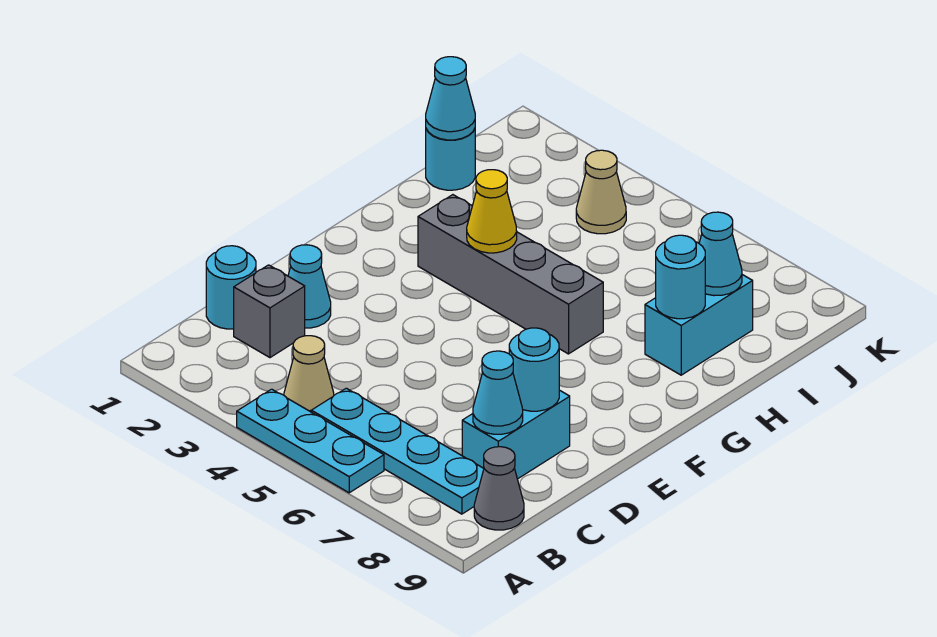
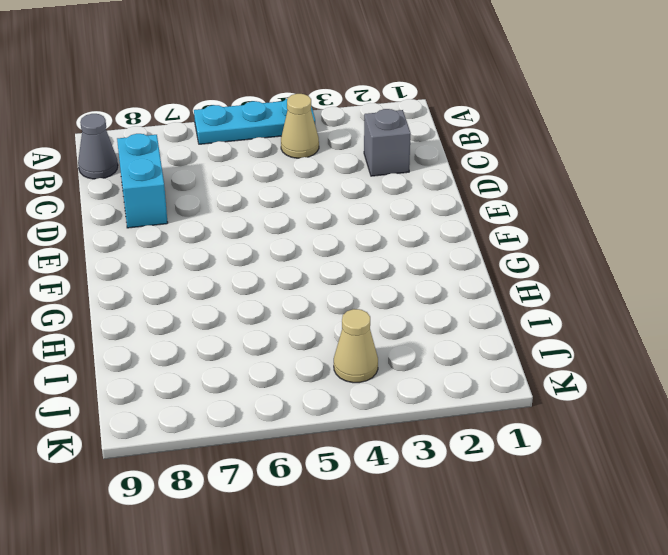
none -> cyan plate B5:B8 level 1
none -> cyan round brick C1 level 1
none -> cyan cone D2 level 1

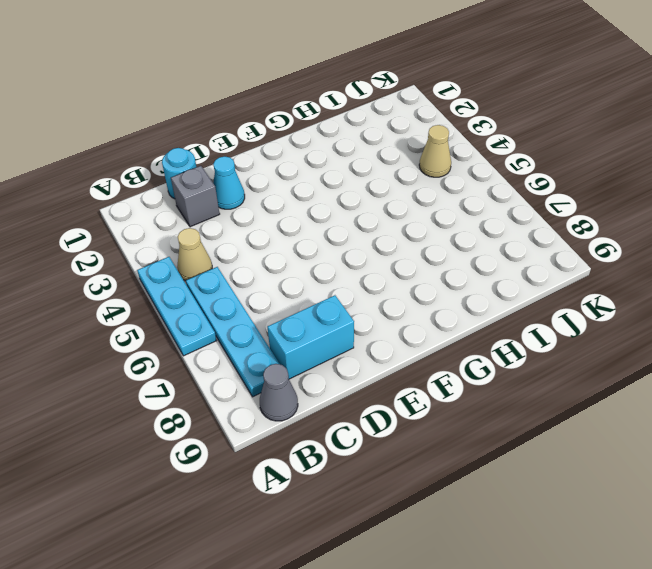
none -> grey brick G3:G6 level 1
none -> cyan brick H8:I8 level 1
none -> cyan round brick I1 level 1

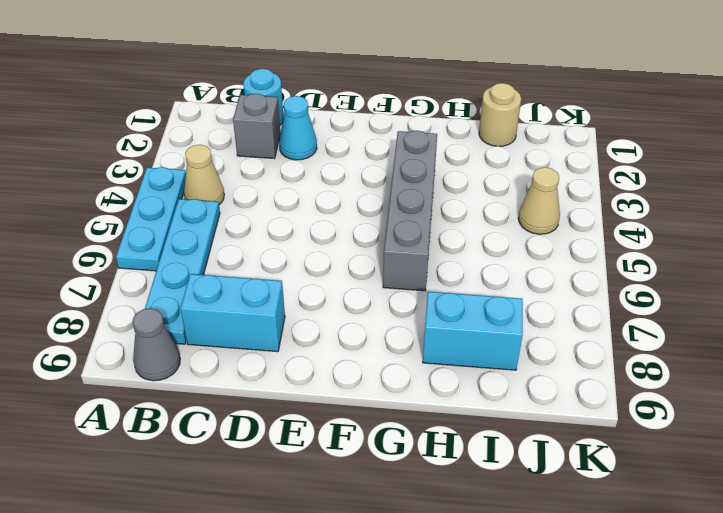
tan round brick I1 level 1 -> cyan round brick I1 level 1
none -> cyan cone C8 level 2
none -> cyan round brick D8 level 2
none -> yellow cone G4 level 2

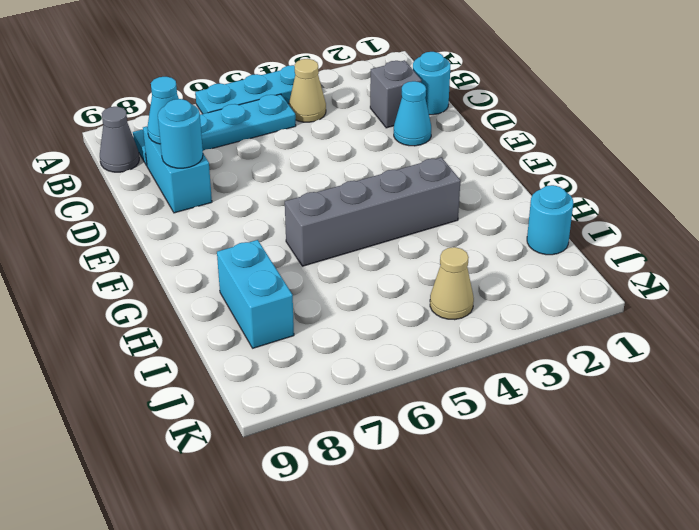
none -> yellow cone G4 level 2
none -> cyan round brick H8 level 2
none -> cyan cone I1 level 2

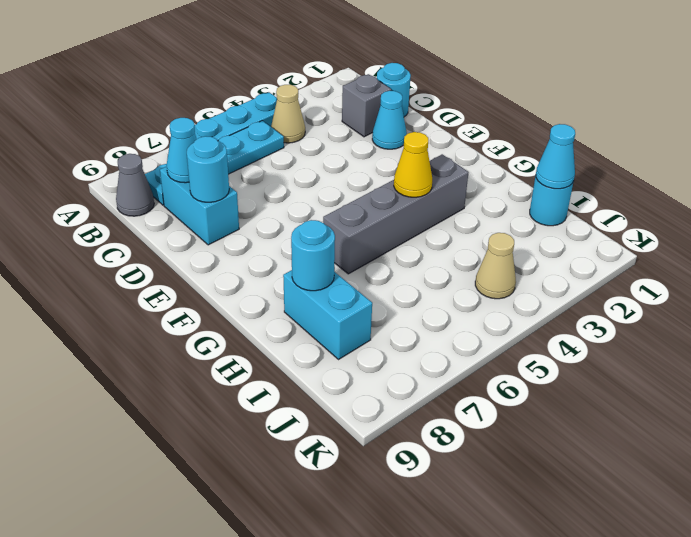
none -> cyan cone I8 level 2

